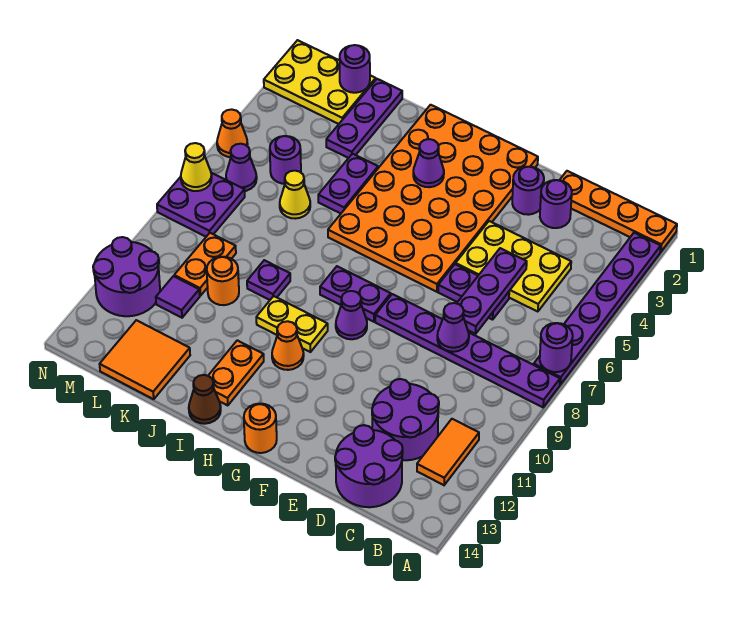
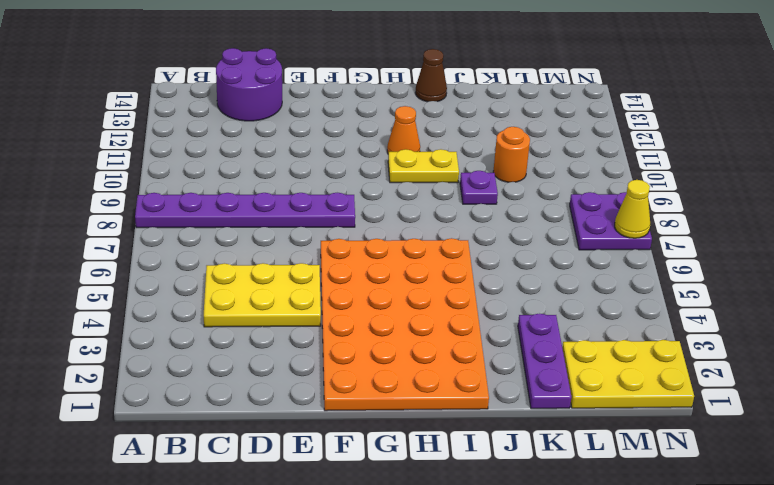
none -> orange plate A1:D1 level 1
none -> purple plate A2:A7 level 1
none -> orange tile B11:B12 level 1
none -> purple round brick C11:D12 level 1

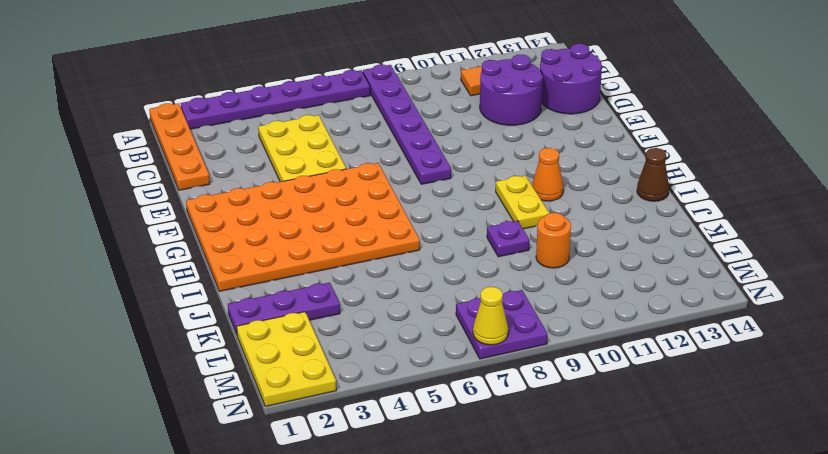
none -> purple round brick D2 level 1
none -> purple plate D6:E6 level 1
none -> purple round brick E2 level 1
none -> purple plate G8:H8 level 1

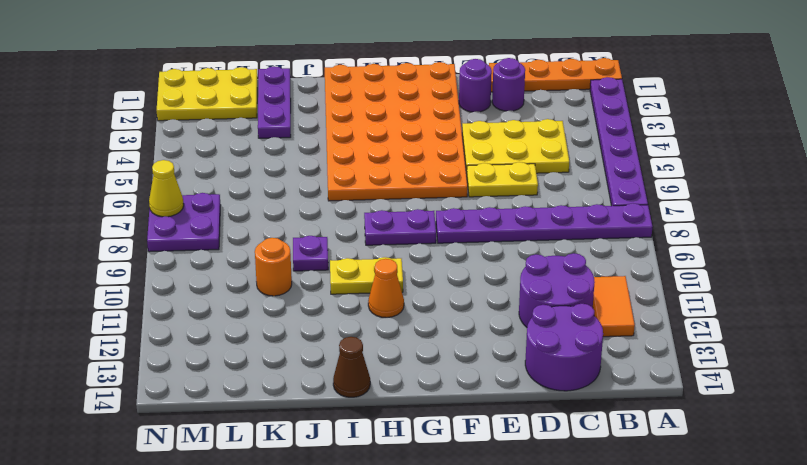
yellow plate D6:E6 level 1 -> purple plate D6:E6 level 1
none -> purple cone G9 level 1
none -> orange round brick G14 level 1
none -> orange plate I12:I13 level 1
none -> purple plate J4:J5 level 1

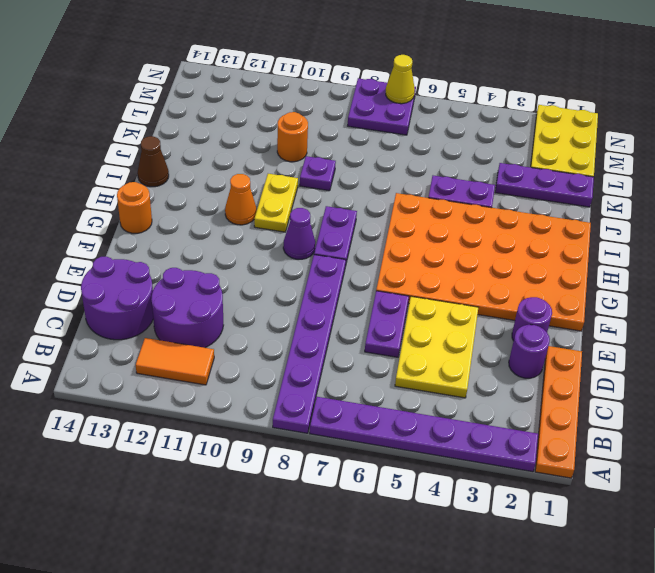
none -> orange plate I12:I13 level 1
none -> yellow cone K6 level 1
none -> orange tile K13:L14 level 1
none -> purple round brick L5 level 1

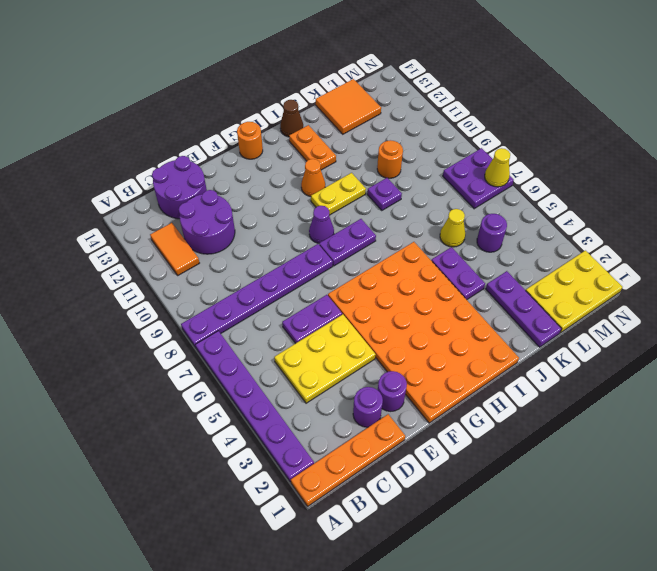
none -> orange plate L9:L10 level 1
none -> purple tile L11 level 1
none -> purple cone M6 level 1
none -> purple round brick M11:N12 level 1

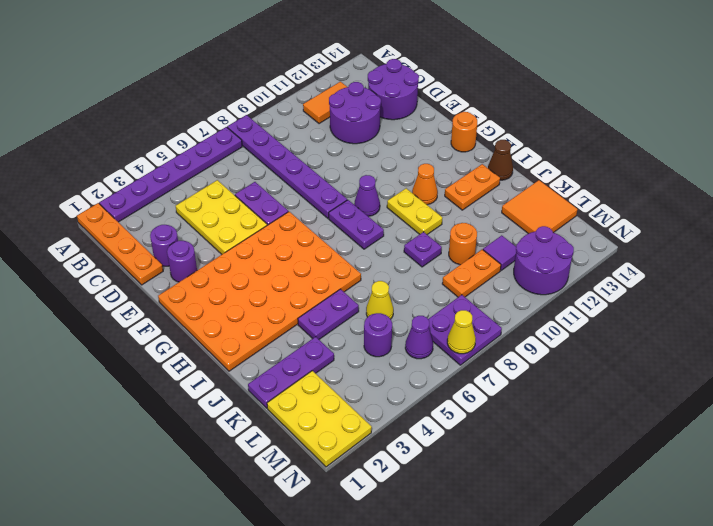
none -> orange cone N5 level 1
none -> purple round brick A7 level 2
none -> purple plate D5:D7 level 2
none -> purple cone D8 level 2

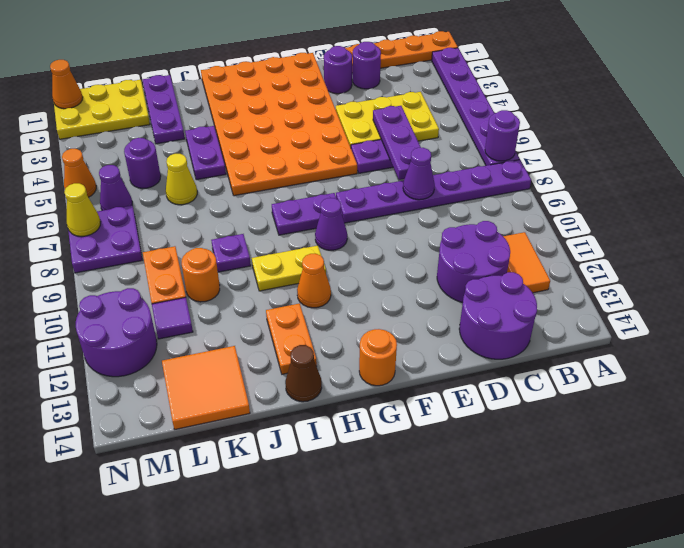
orange cone N1 level 2 -> none
none -> purple cone H3 level 2
none -> purple round brick L1 level 2

